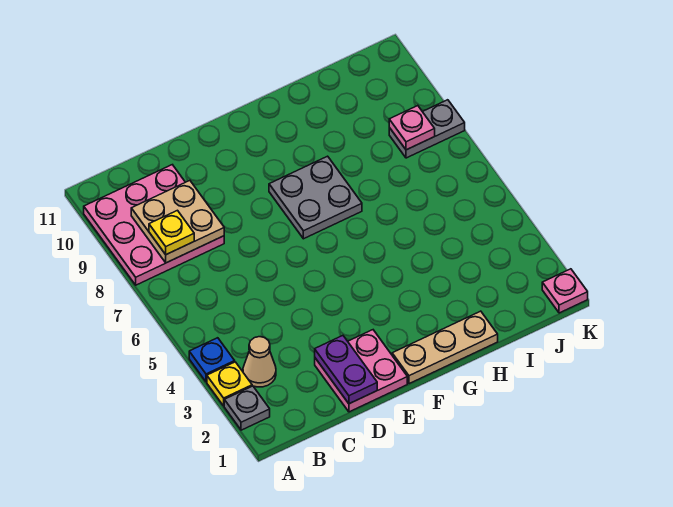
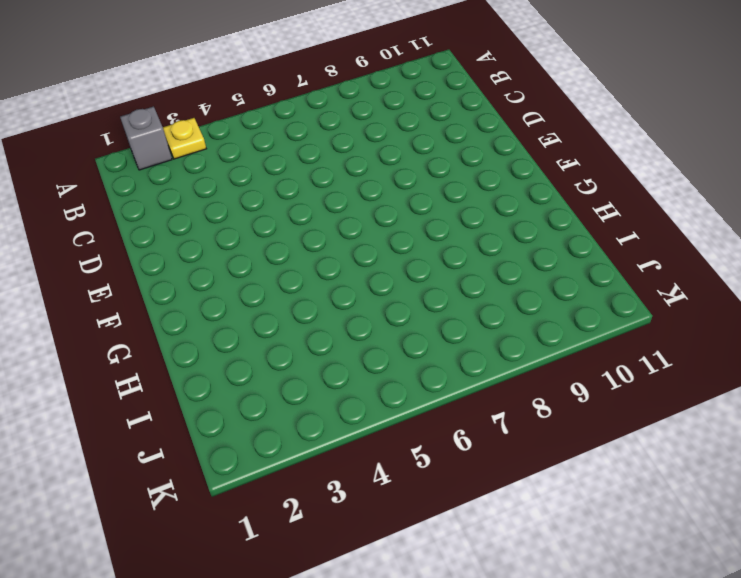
grey brick A2 level 1 -> grey plate A2 level 1
none -> blue plate A4 level 1
none -> pink plate A8:C10 level 1
none -> tan cone B3 level 1

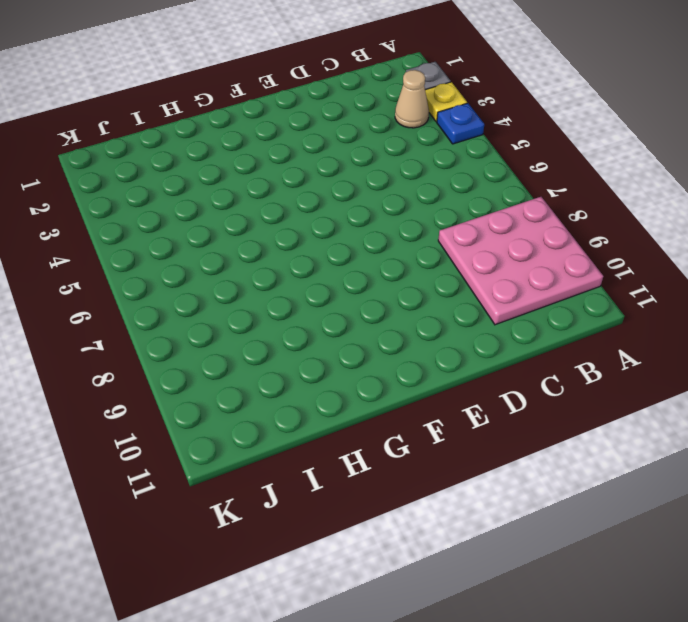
none -> pink plate D1:E2 level 1
none -> tan plate F1:H1 level 1
none -> grey plate F7:G8 level 1

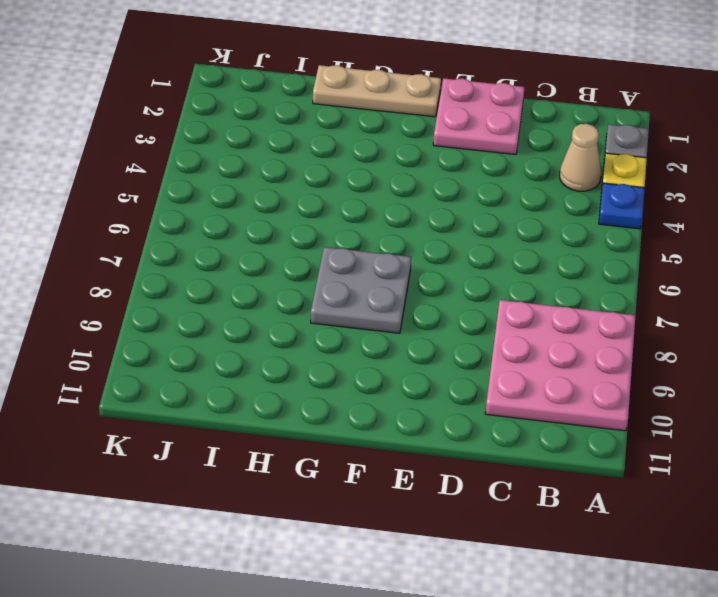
none -> grey plate J8:K8 level 1
none -> pink plate K1 level 1
none -> tan plate B8:C9 level 2

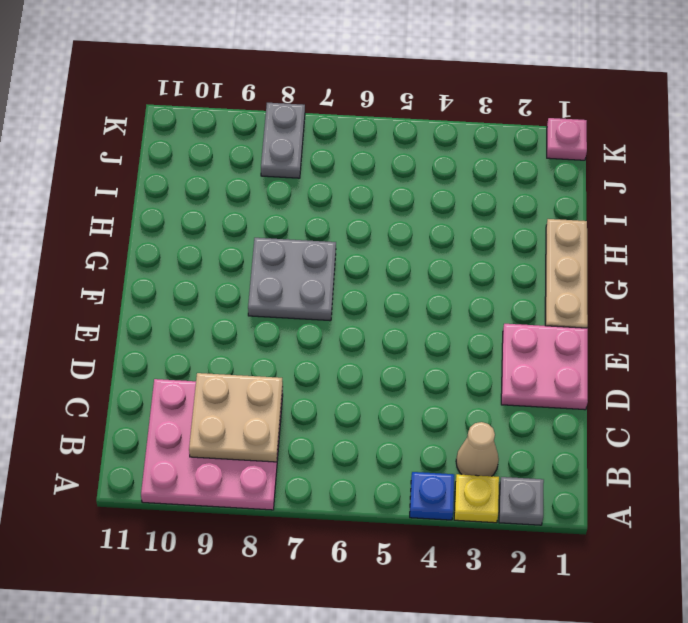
none -> purple plate D1:D2 level 2
none -> pink plate J8 level 2
none -> yellow plate B8 level 3

